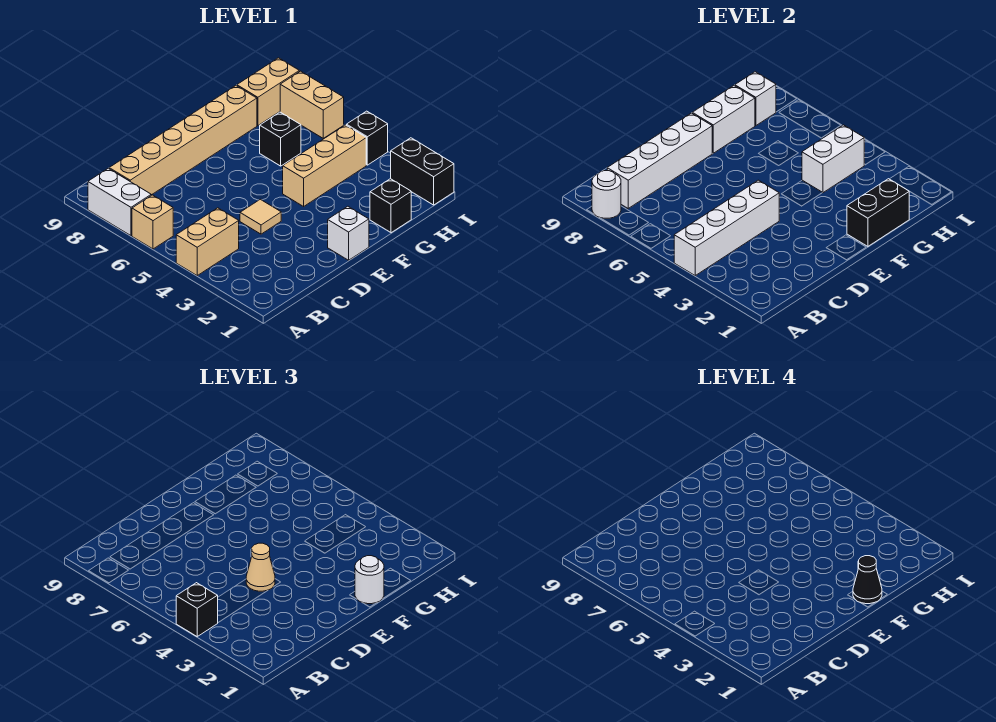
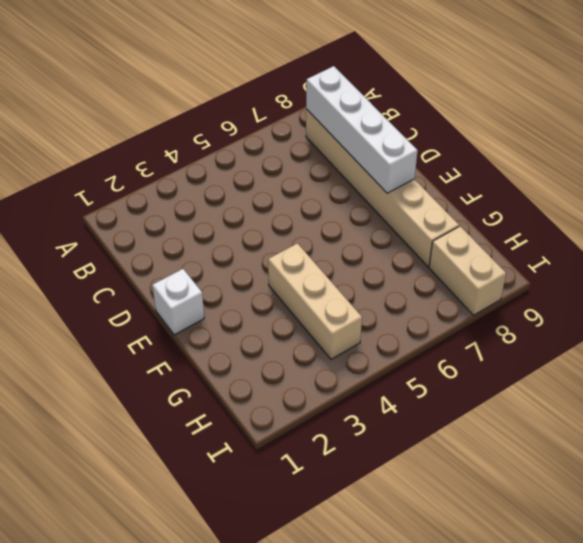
none -> tan brick A4:B4 level 1
none -> tan brick A6 level 1
none -> white brick A7:A8 level 1

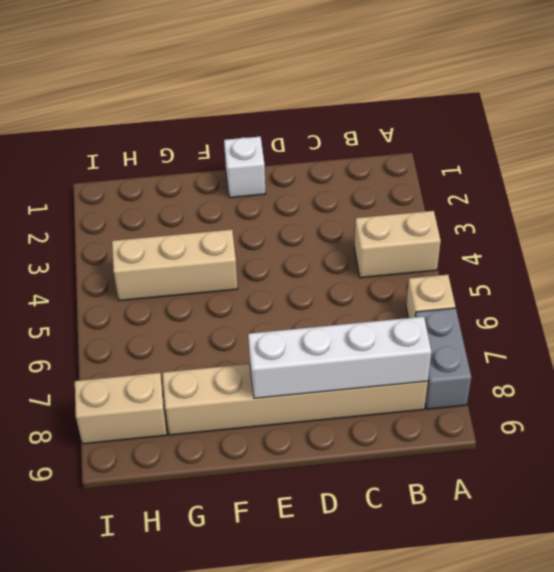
grey brick A7:A8 level 1 -> white brick A7:A8 level 1
none -> tan tile D4 level 1
none -> black brick G1 level 1
none -> black brick G6 level 1

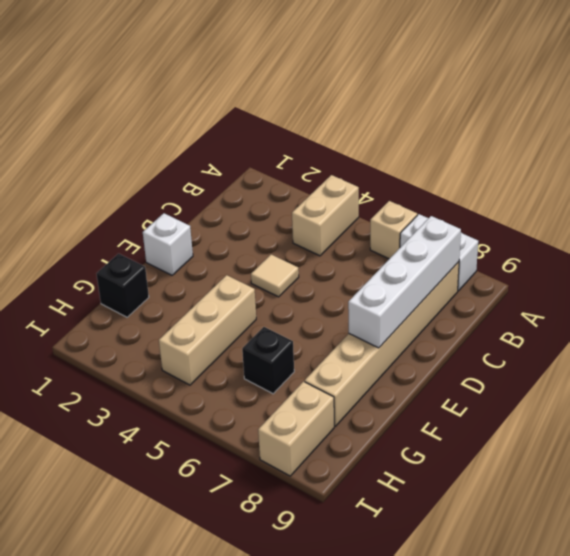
none -> black brick I1:I2 level 1
none -> black brick I4 level 1
none -> tan brick I6:I7 level 1

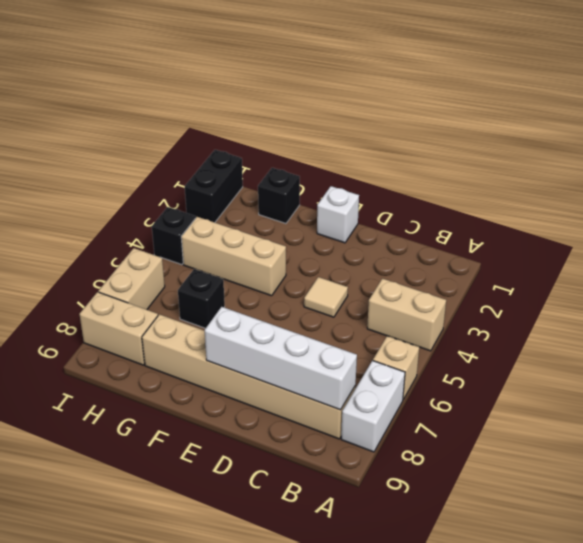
none -> white brick A4:D4 level 2
none -> white round brick A8 level 2
none -> black brick F1:G1 level 2

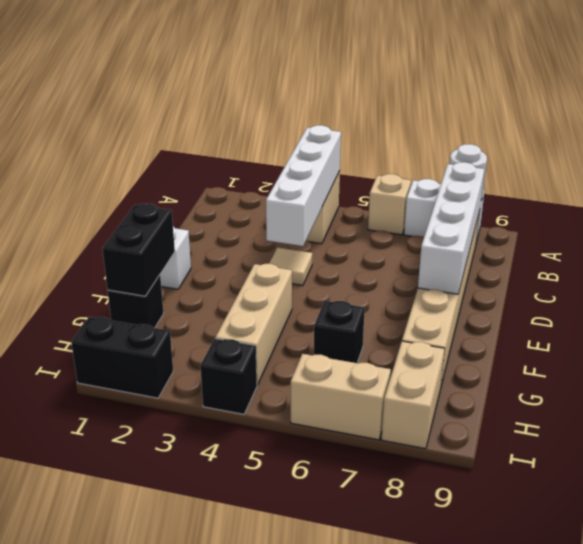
none -> white brick F8:G8 level 2
none -> white brick G4:H4 level 2
none -> white brick H8 level 2

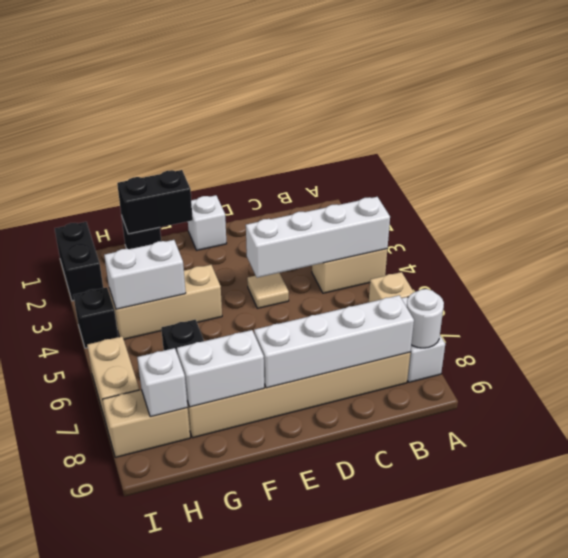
none -> black brick A4 level 3
none -> tan cone D4 level 3
none -> white round brick F1 level 3

